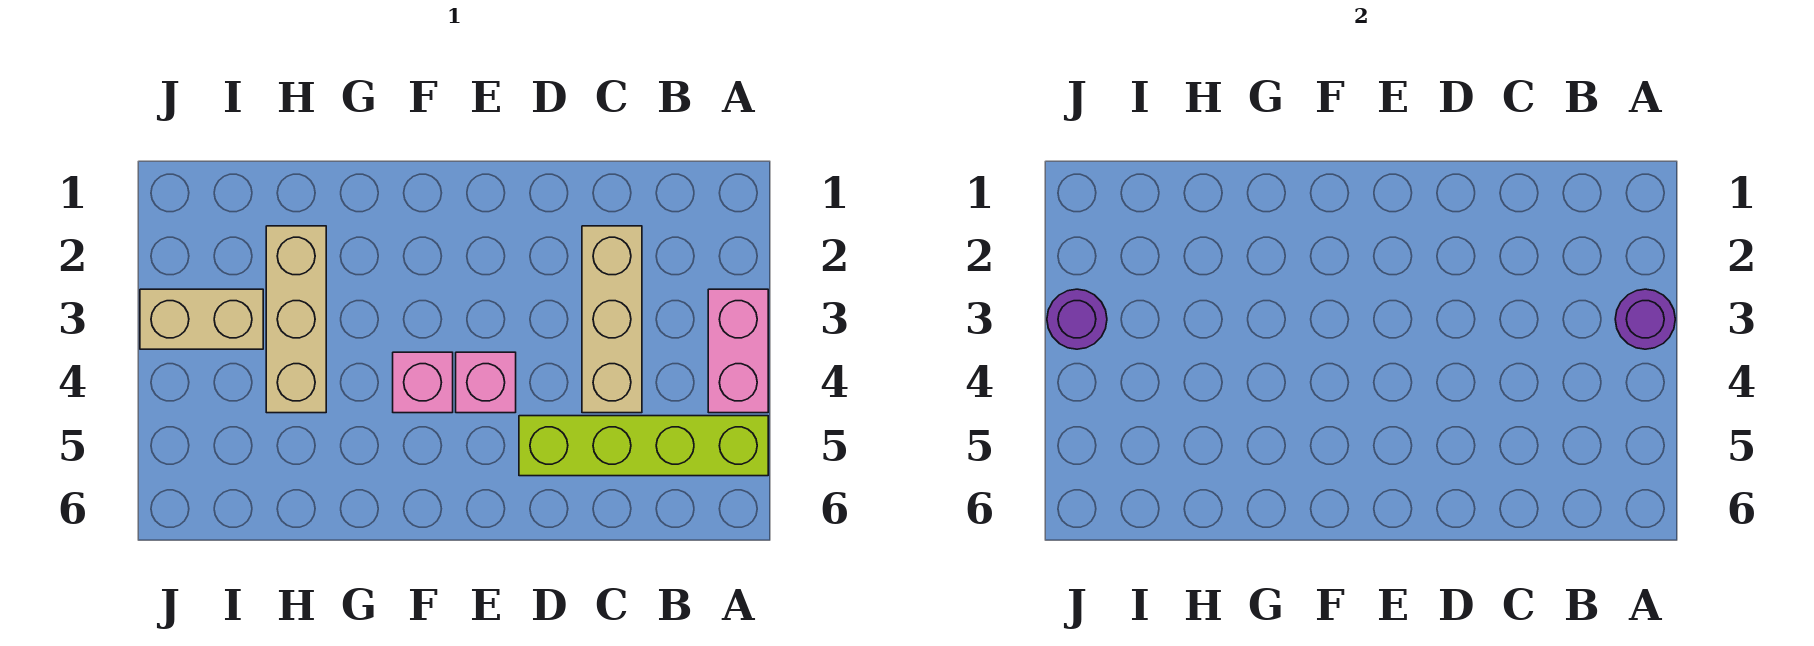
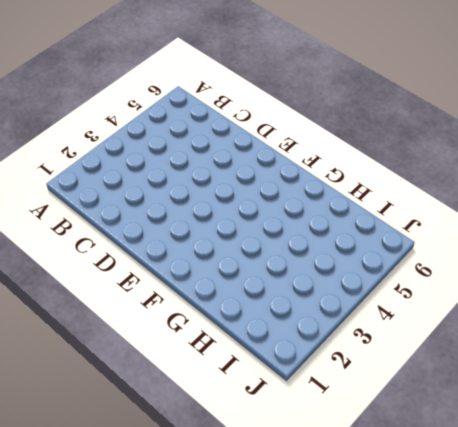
none -> pink brick A3:A4 level 1
none -> lime brick A5:D5 level 1

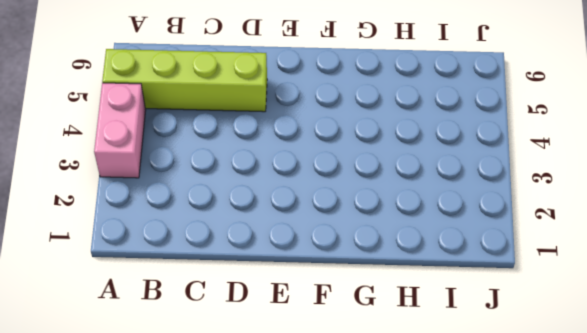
none -> tan brick C2:C4 level 1
none -> pink brick E4 level 1

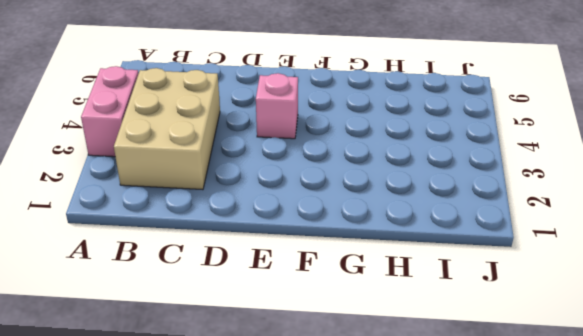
tan brick B2:C4 level 1 -> tan brick C2:C4 level 1
none -> lime brick A5:D5 level 1
none -> pink brick F4 level 1

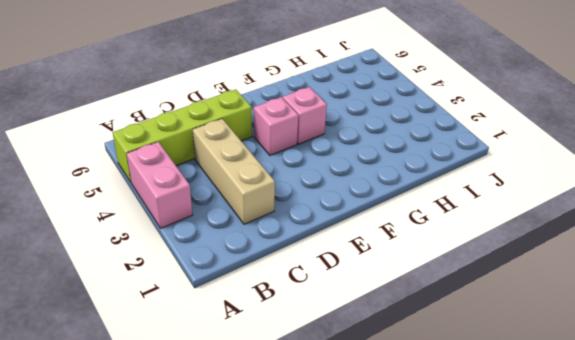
none -> tan brick H2:H4 level 1
none -> tan brick I3:J3 level 1

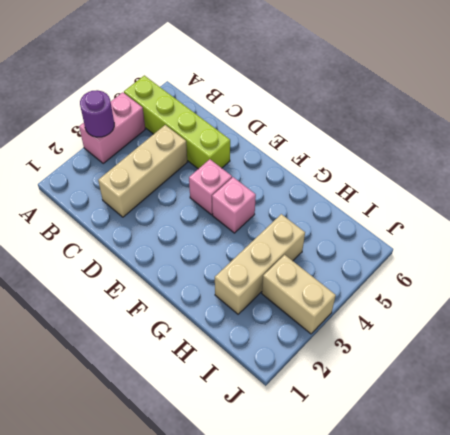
none -> purple round brick J3 level 2

